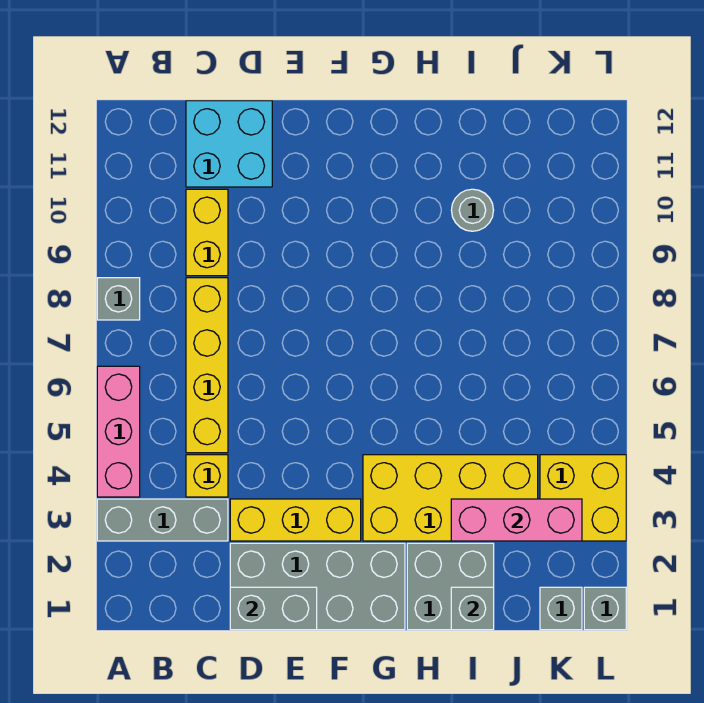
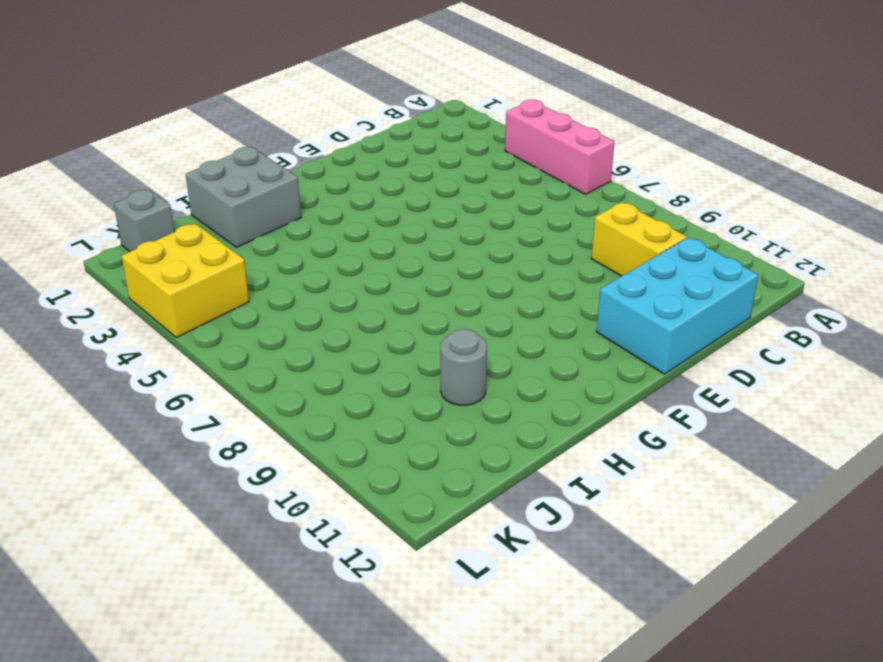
cyan brick C11:E12 level 1 -> cyan brick C11:D12 level 1
none -> grey brick A3:C3 level 1
none -> grey brick A8 level 1
none -> yellow brick C4 level 1

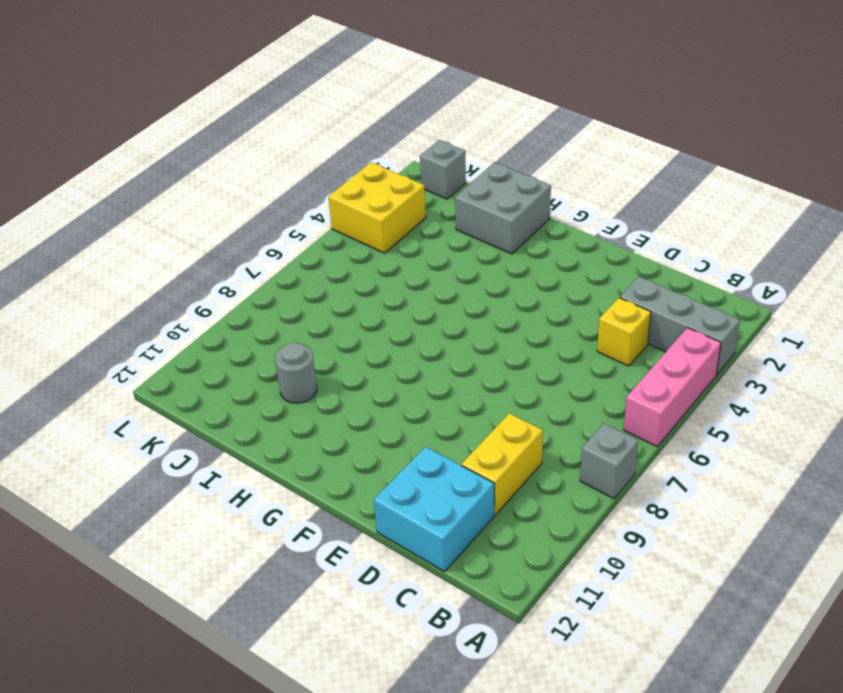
none -> yellow brick C5:C8 level 1
none -> grey brick D1:G2 level 1
none -> yellow brick D3:F3 level 1

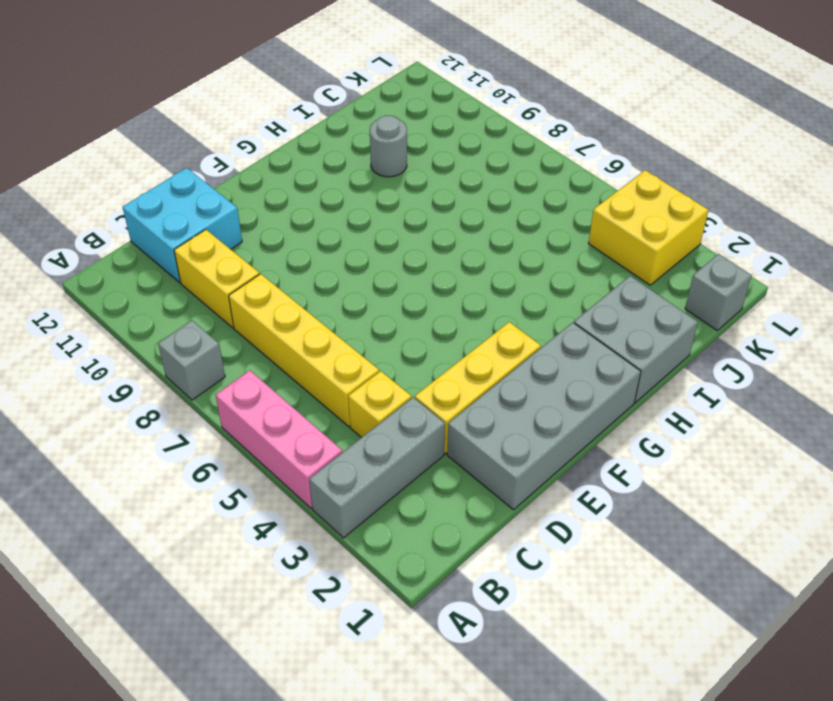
none -> yellow brick G3:J4 level 1
none -> grey brick L1 level 1
none -> grey brick D1:E1 level 2

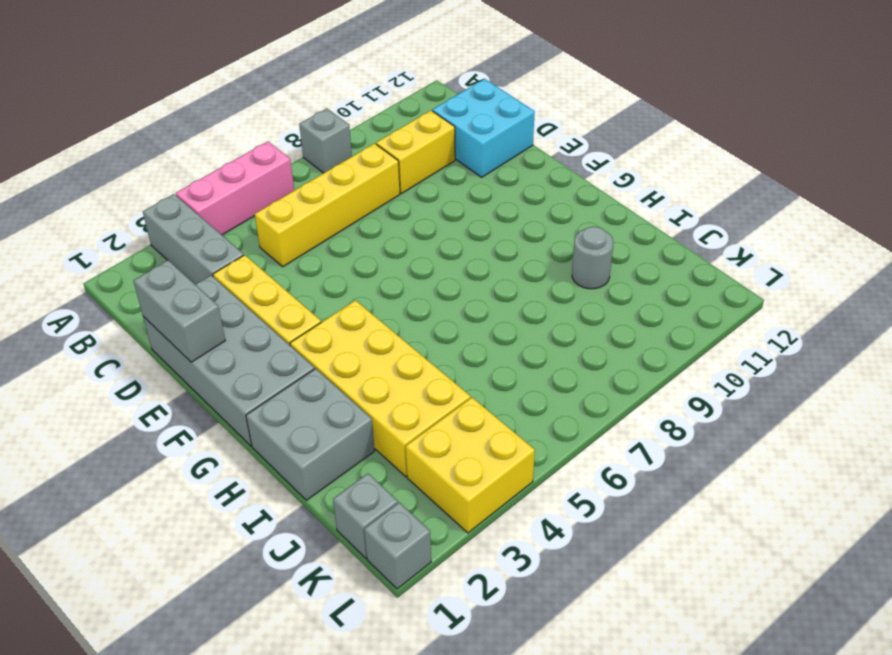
none -> yellow brick C4 level 1
none -> grey brick I1 level 2
none -> pink brick I3:K3 level 2

